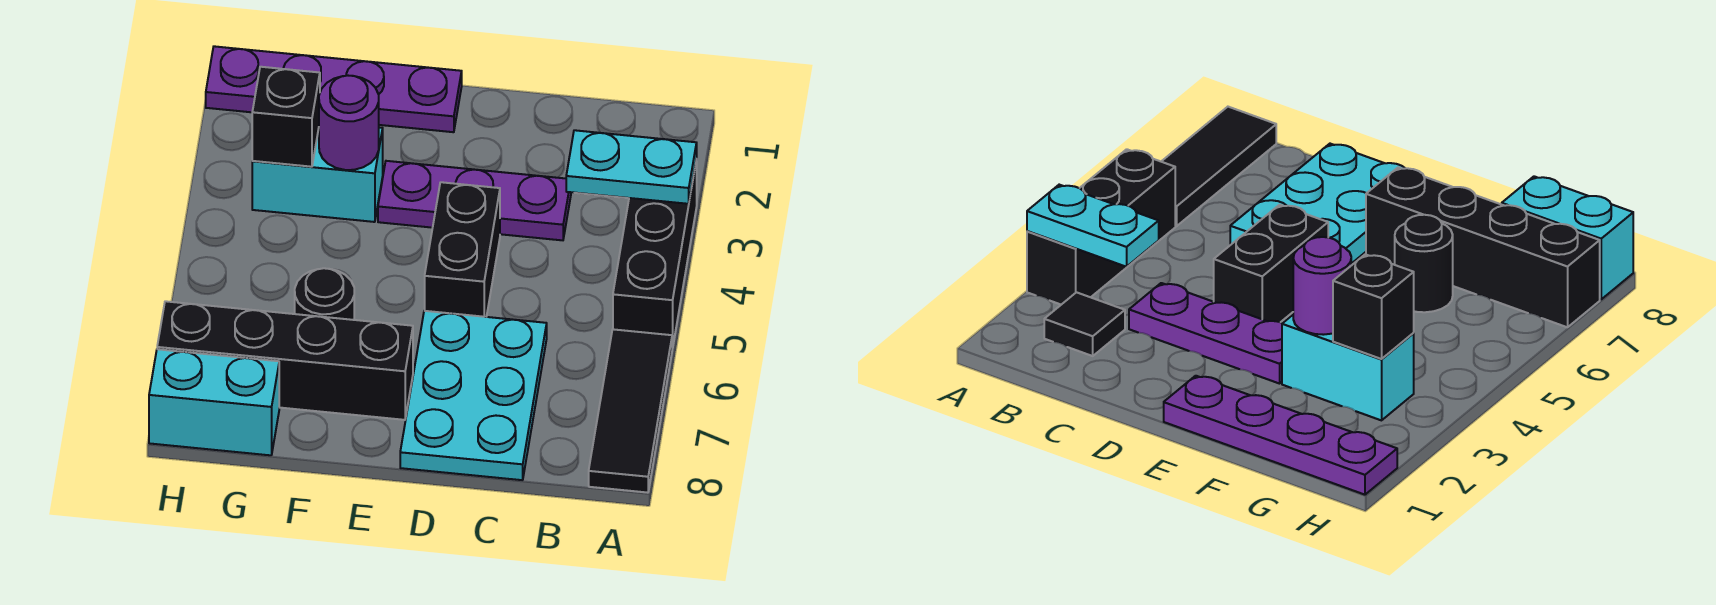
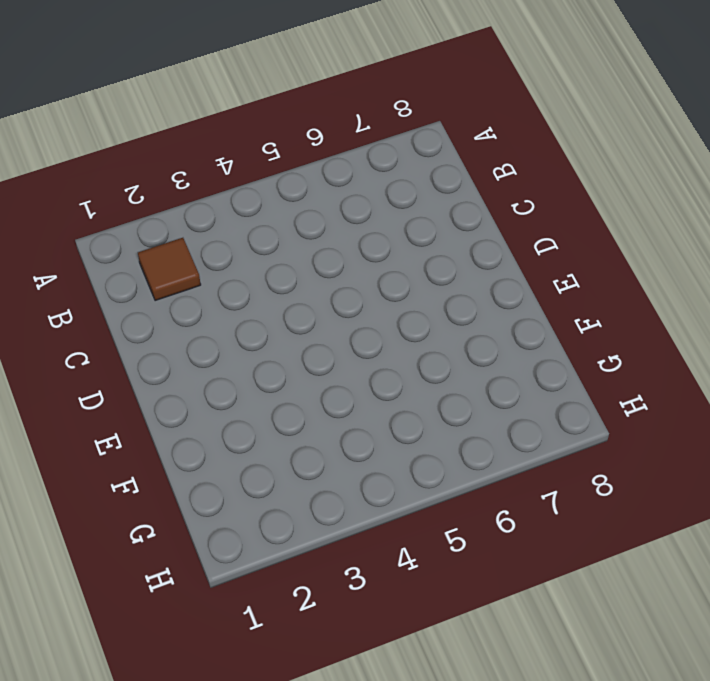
brown tile B2 level 1 -> black tile B2 level 1
none -> black brick A3:A5 level 1
none -> black tile A6:A8 level 1
none -> purple plate C3:E3 level 1

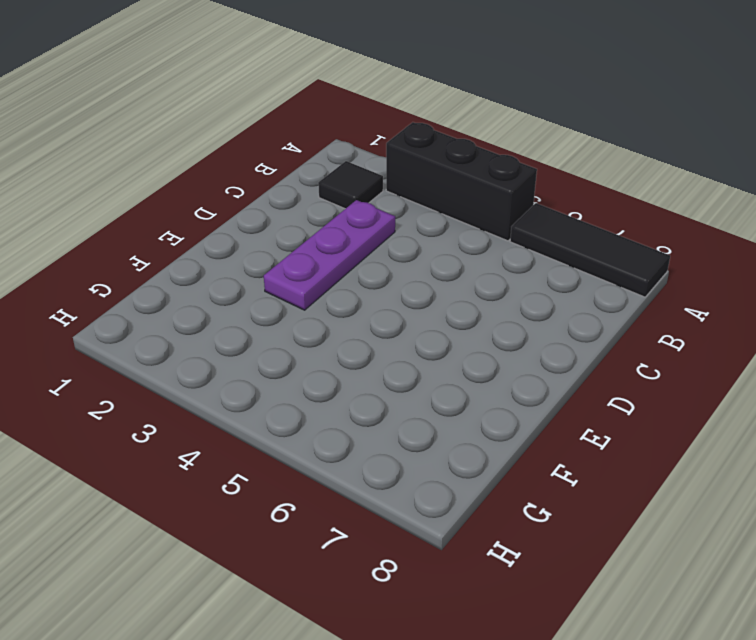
none -> cyan plate C6:D8 level 1
none -> black brick D4:D5 level 1
none -> purple plate E1:H1 level 1

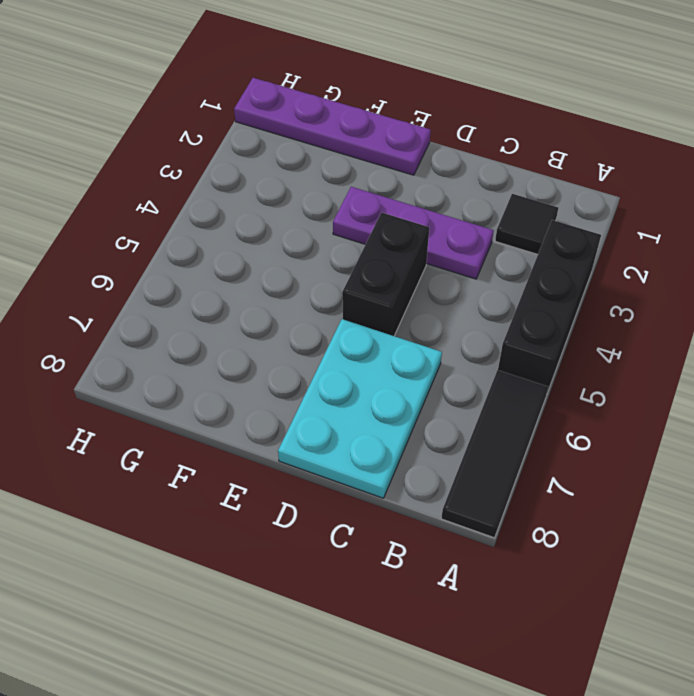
none -> black brick E7:H7 level 1
none -> cyan brick F3:G3 level 1
none -> black round brick F6 level 1

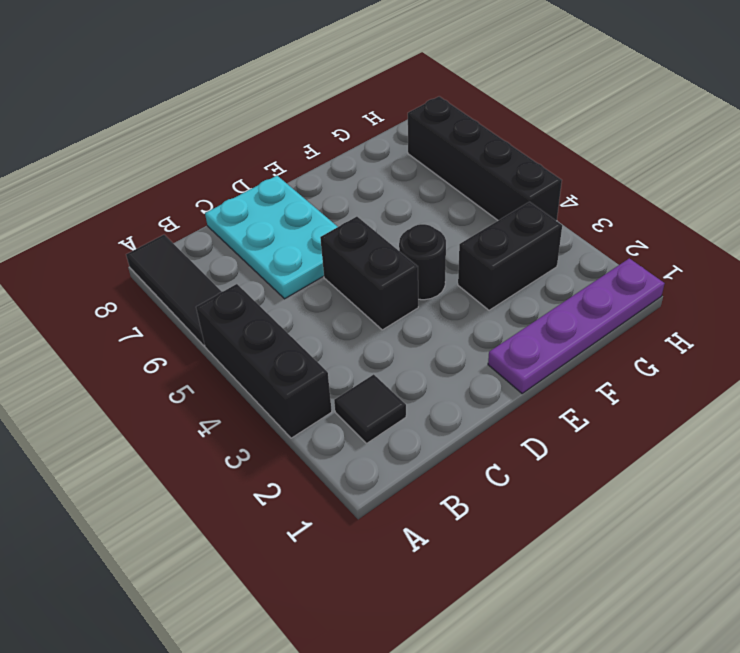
black round brick E4 level 1 -> black round brick F6 level 1
black brick F3:G3 level 1 -> cyan brick F3:G3 level 1
black brick H4:H7 level 1 -> black brick E7:H7 level 1
none -> purple plate C3:E3 level 1
none -> cyan brick G8:H8 level 1
none -> cyan plate A3:B3 level 2

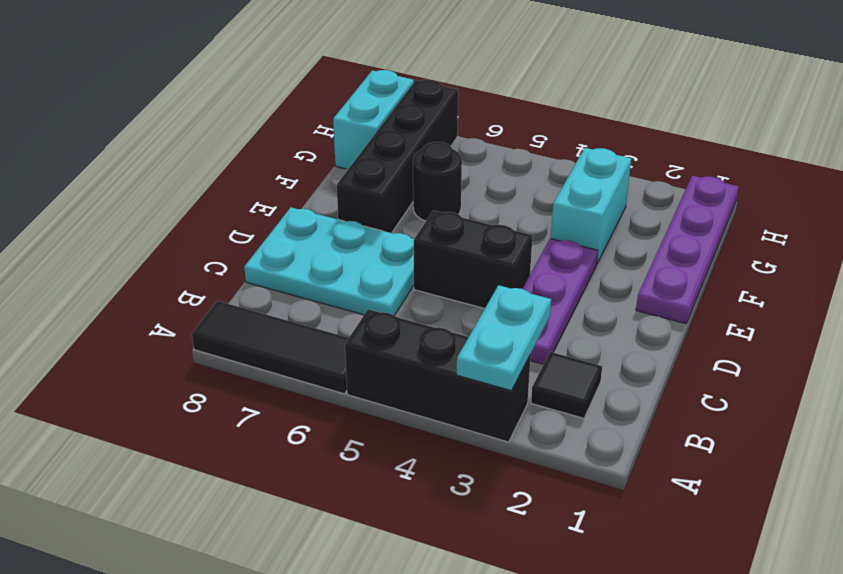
none -> purple round brick F3 level 2
none -> black brick G3 level 2

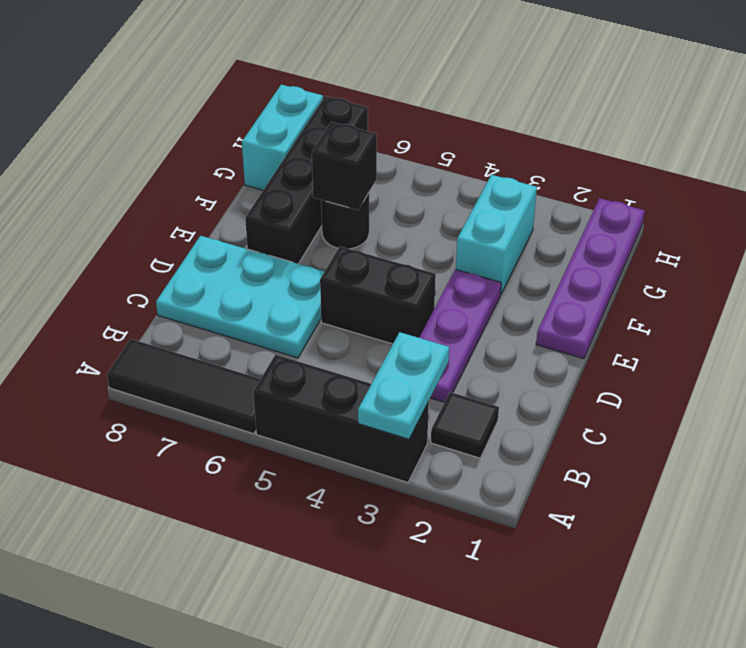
black brick F6 level 2 -> black brick G3 level 2
none -> purple round brick F3 level 2

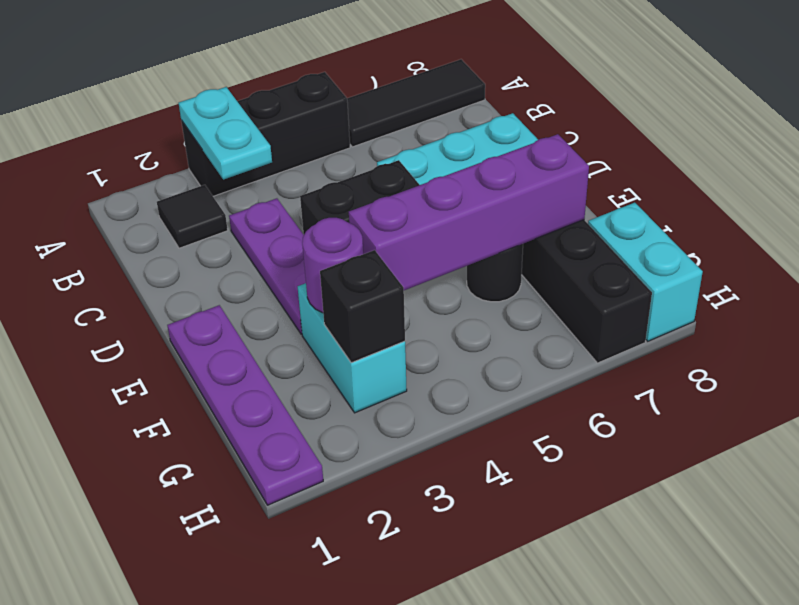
purple brick F4:F7 level 2 -> none

